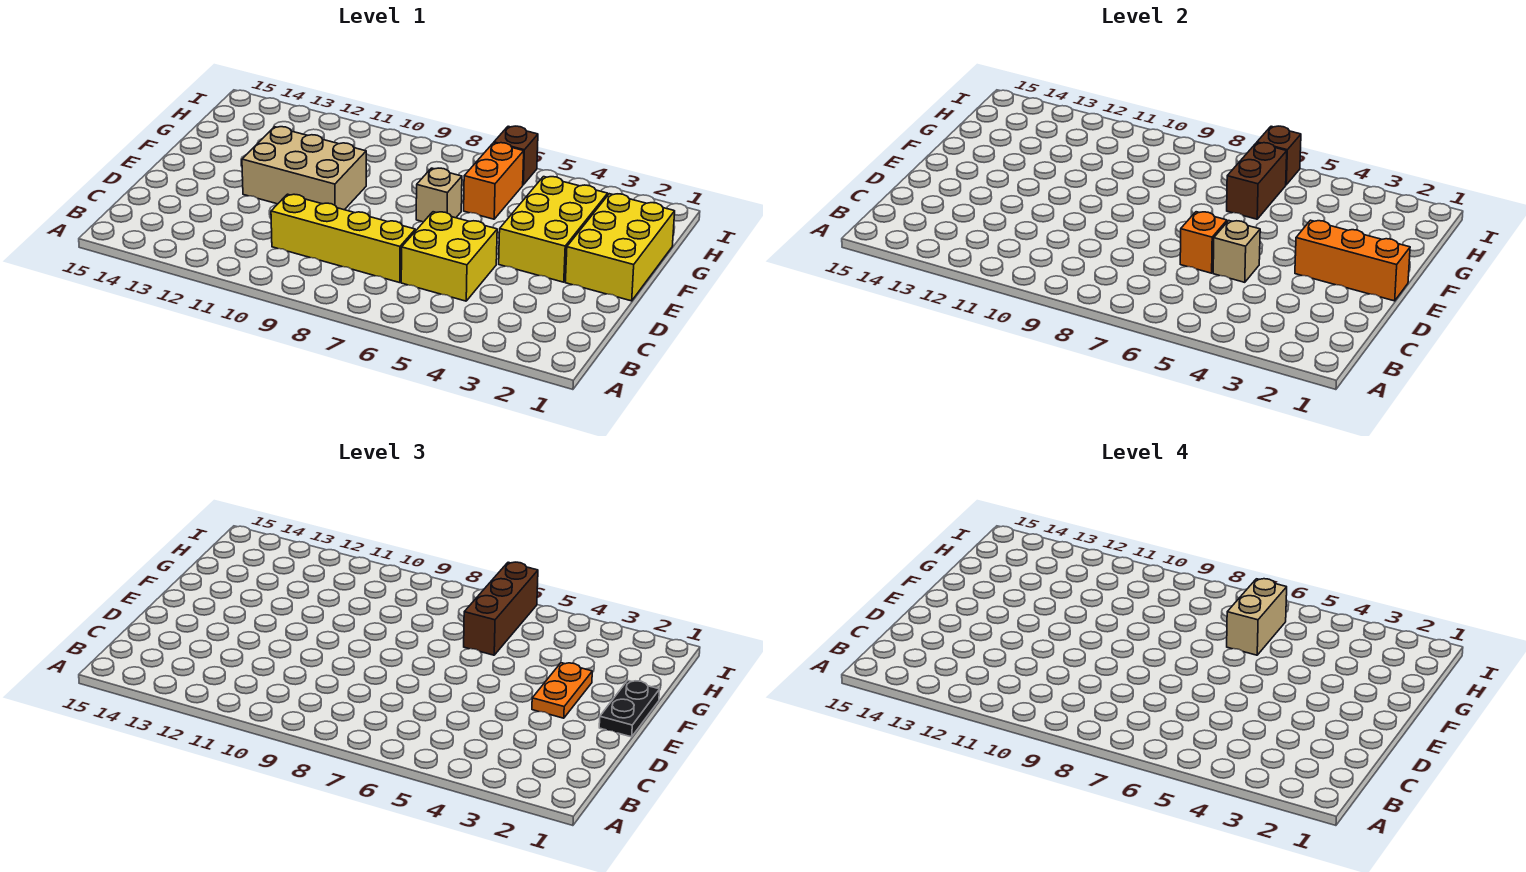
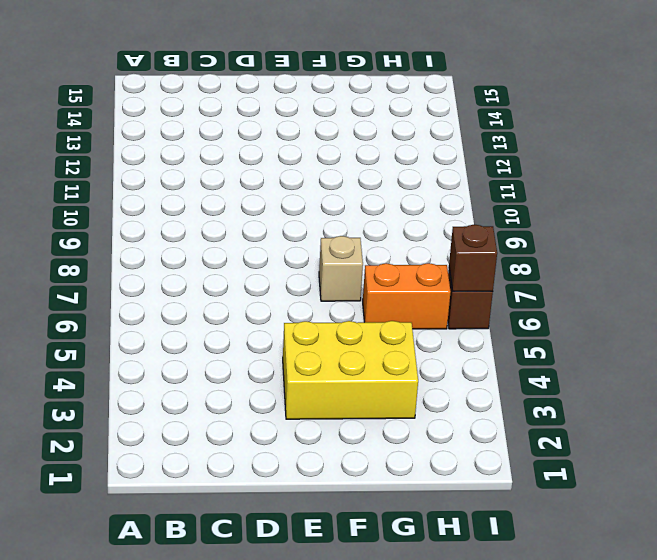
none -> yellow brick C5:D6 level 1
none -> yellow brick C7:C10 level 1
none -> yellow brick E1:G2 level 1

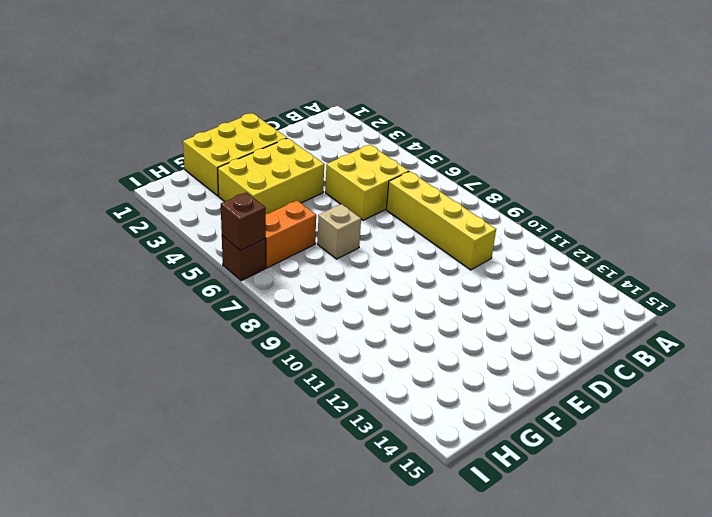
none -> tan brick E10:F12 level 1
none -> tan brick D5 level 2
none -> orange brick D6 level 2

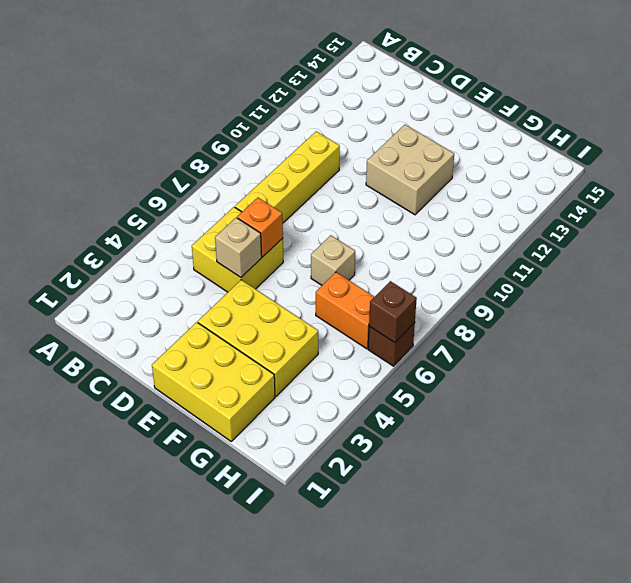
tan brick E11:F12 level 1 -> tan brick E10:F12 level 1
none -> orange brick E1:E3 level 2
none -> brown brick G6:H6 level 2
none -> black plate E1:F1 level 3

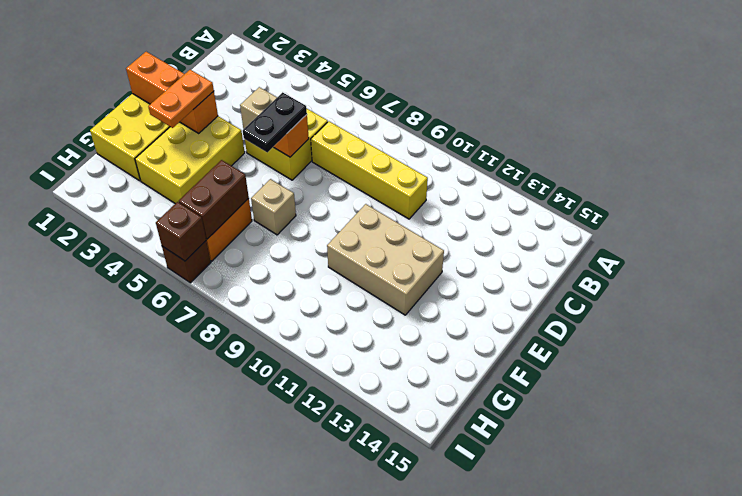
black plate D6:E6 level 3 -> black plate E1:F1 level 3
none -> brown brick G6:I6 level 3
none -> tan brick G6:H6 level 4

